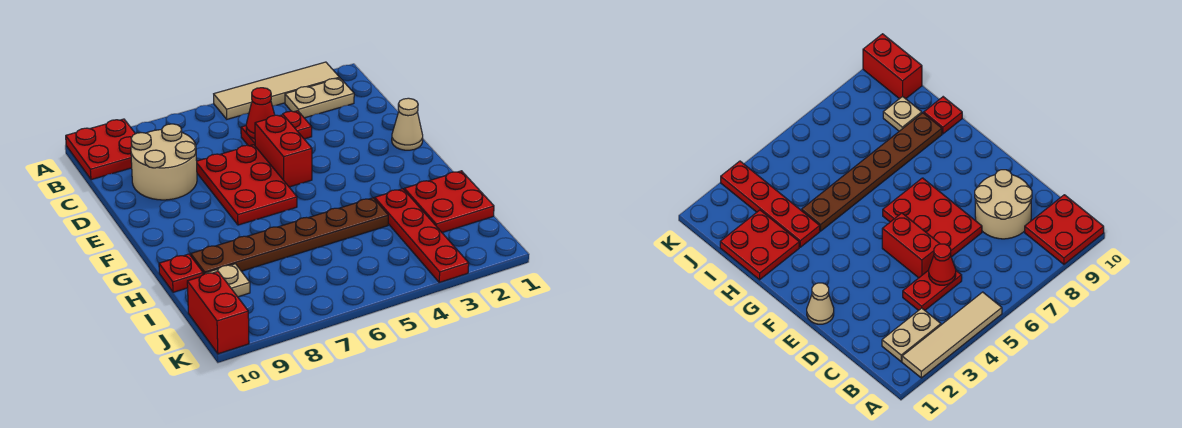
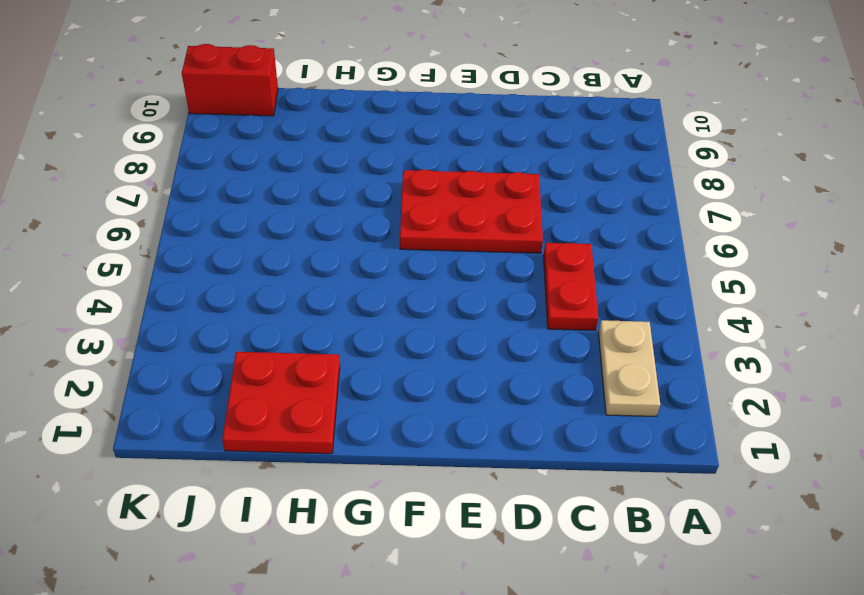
none -> tan tile A2:A5 level 1
none -> red plate A9:B10 level 1
none -> tan round brick C8:D9 level 1

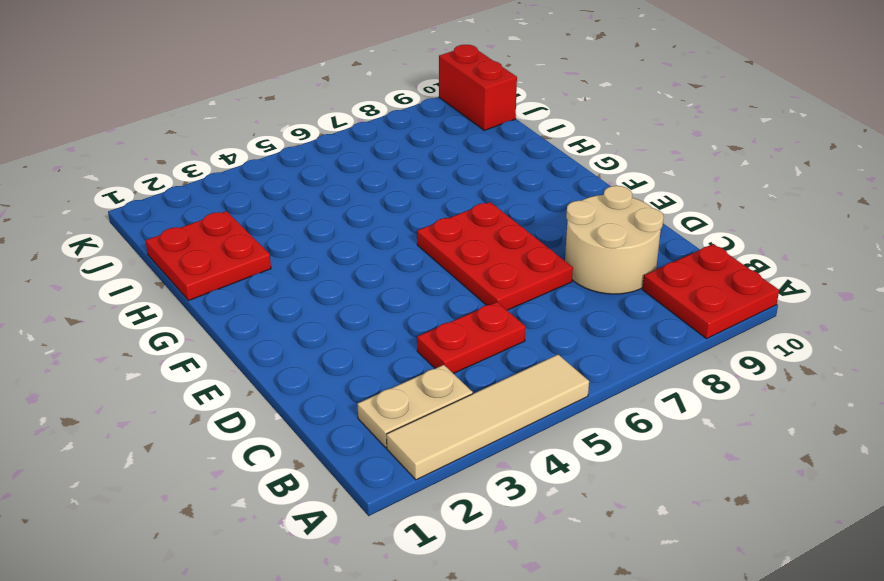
none -> red brick D5:E5 level 1
none -> tan cone E1 level 1
none -> red plate H3:K3 level 1

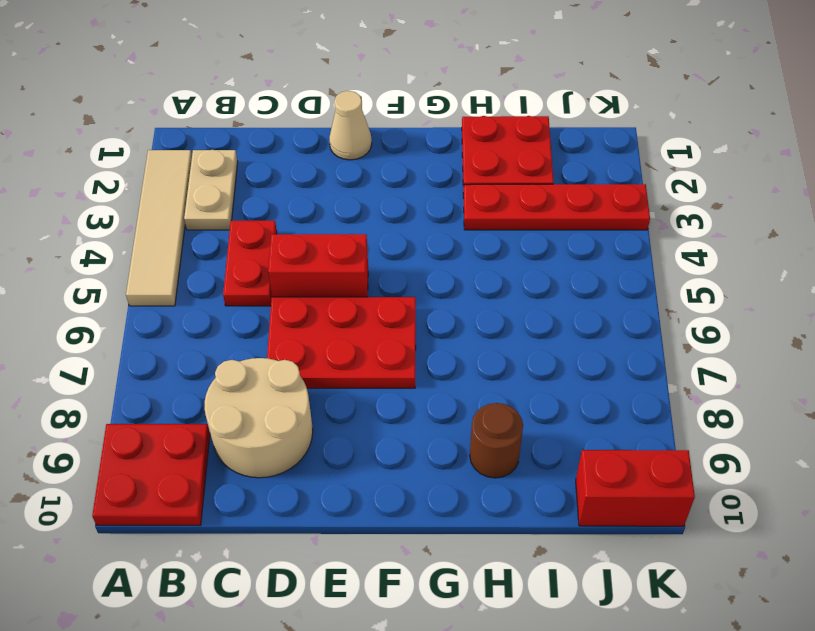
brown round brick H9 level 1 -> brown plate H4:H9 level 1
none -> red plate H10 level 1
none -> tan plate I9 level 1
none -> red cone C5 level 2

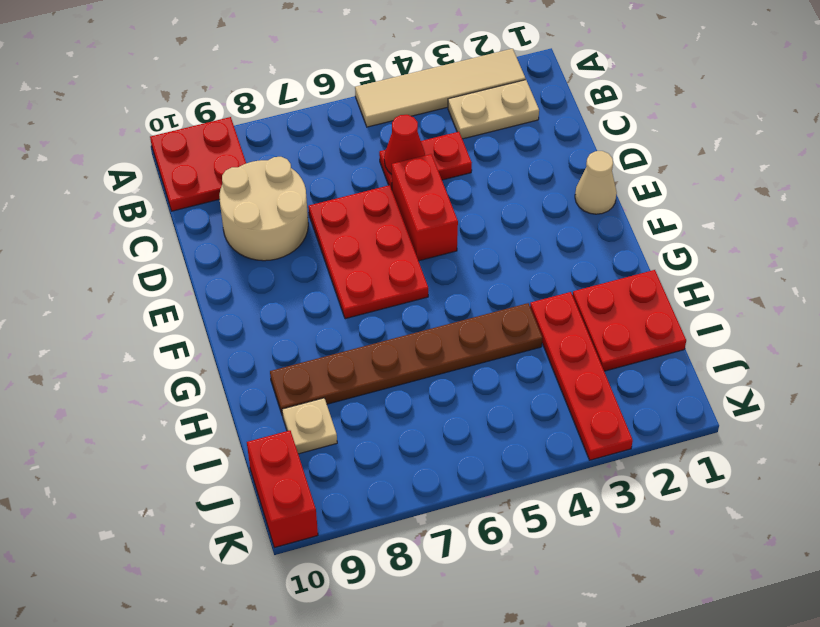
none -> red plate H10 level 1

